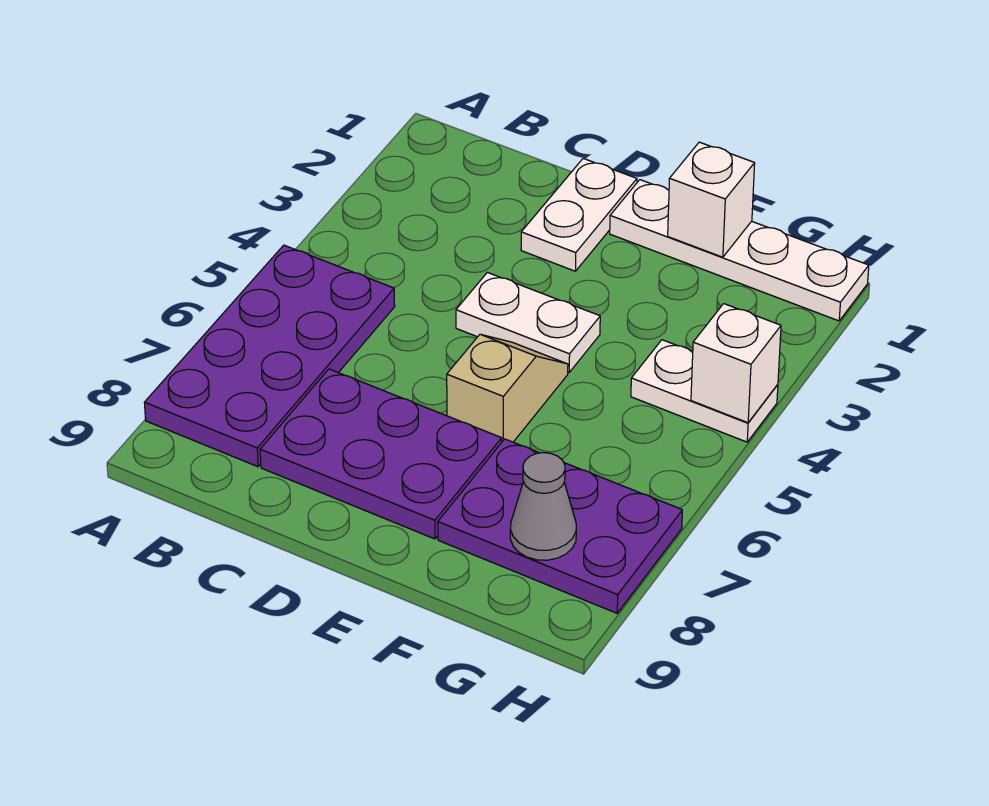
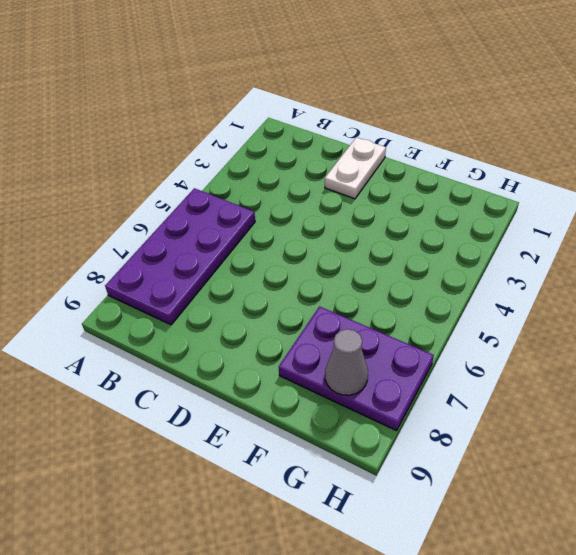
none -> purple plate C7:E8 level 1
none -> white plate D4:E4 level 1

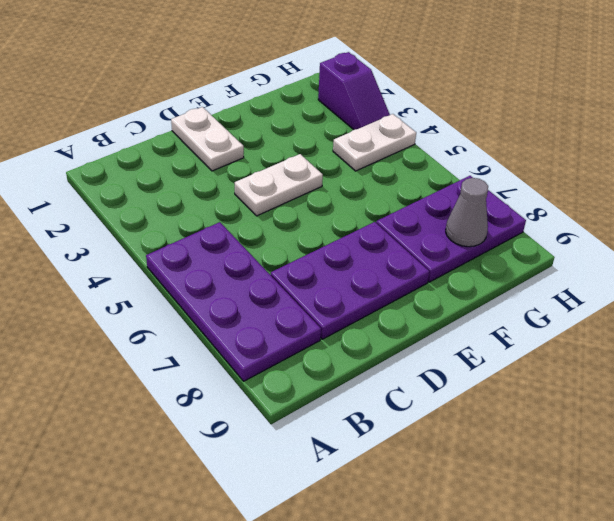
purple slope H2:H3 level 1 top 2 -> none
none -> white plate E1:H1 level 1
none -> tan slope E5:E6 level 1 top 6

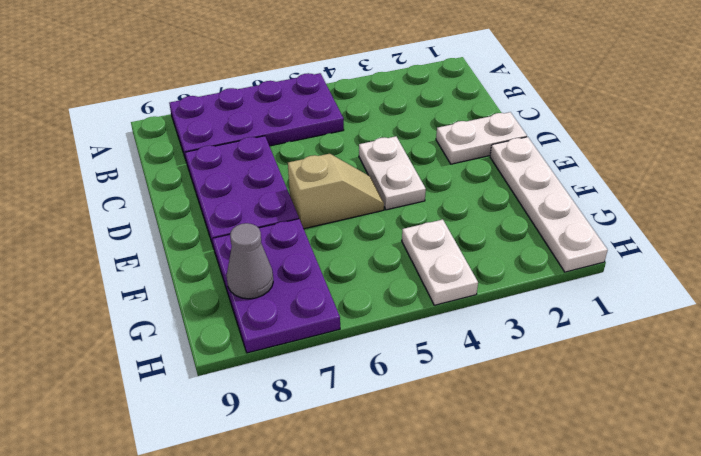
none -> white brick F1 level 2
none -> white brick H4 level 2

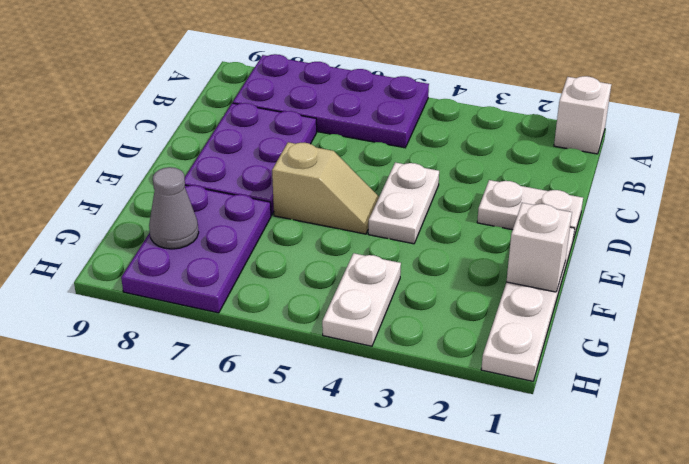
white brick A1 level 1 -> white brick H4 level 2

